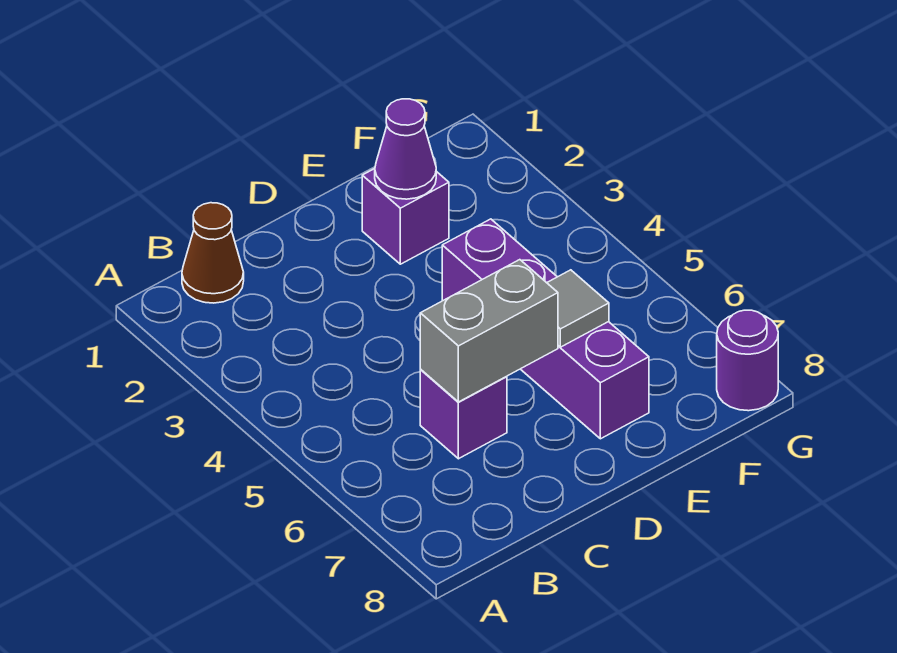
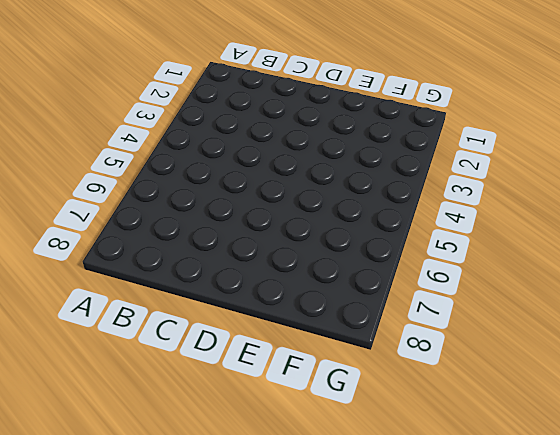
none -> brown cone B1 level 1
none -> purple brick C6 level 1

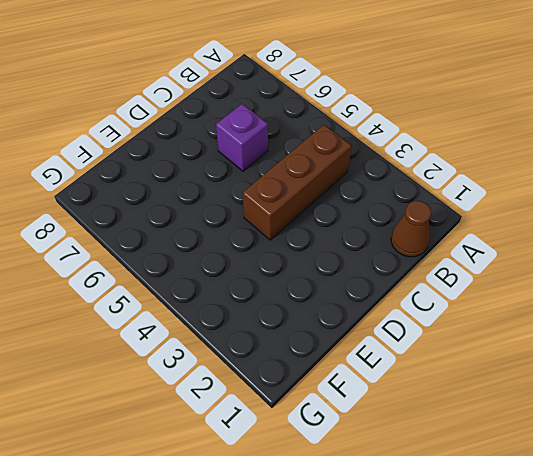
brown brick B4:D4 level 1 -> none
none -> purple brick E2 level 1
none -> purple brick E4:E7 level 1

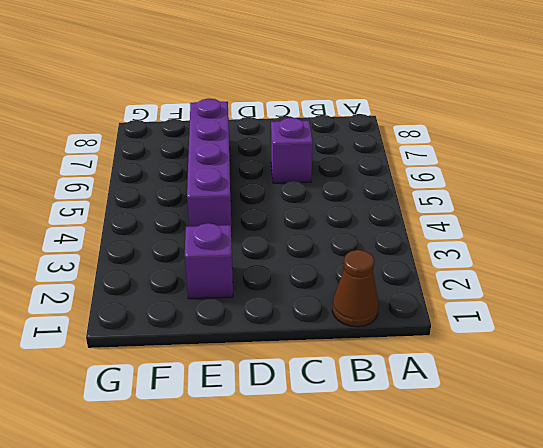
none -> purple round brick G8 level 1
none -> grey brick C6:D6 level 2

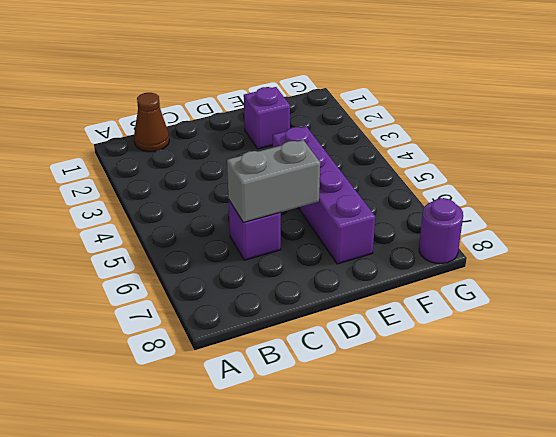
none -> purple cone E2 level 2
none -> grey tile E6 level 2

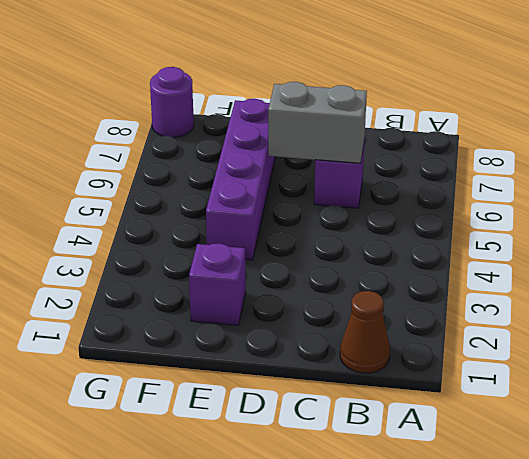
none -> purple cone E2 level 2
none -> grey tile E6 level 2

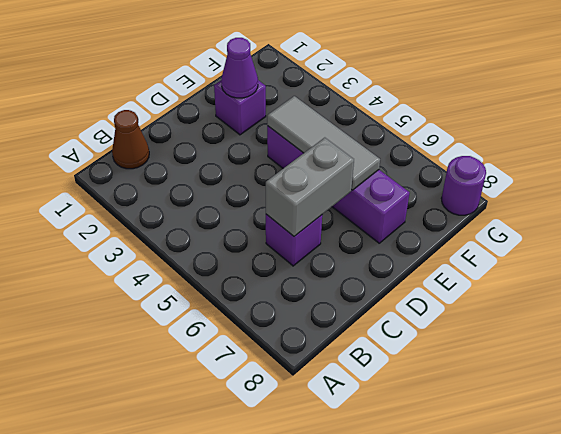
grey tile E4:E6 level 2 -> grey tile E6 level 2

